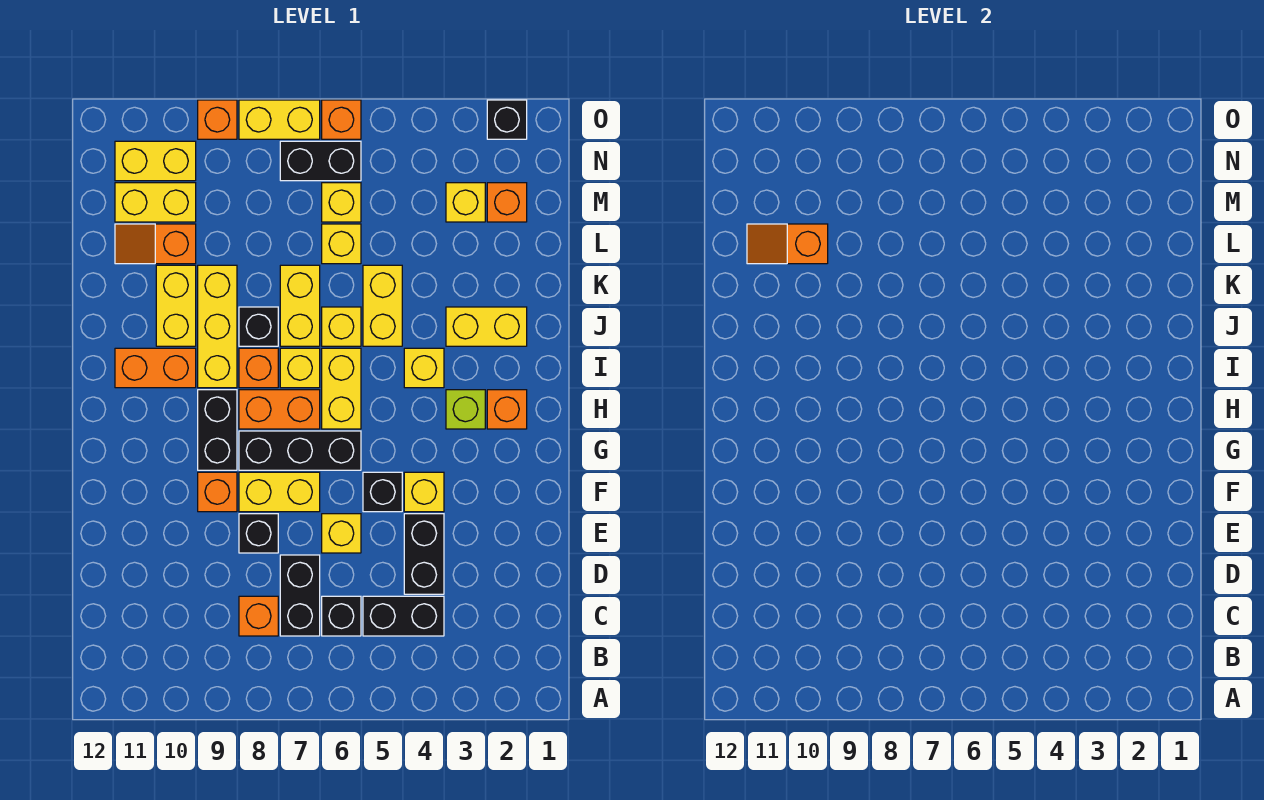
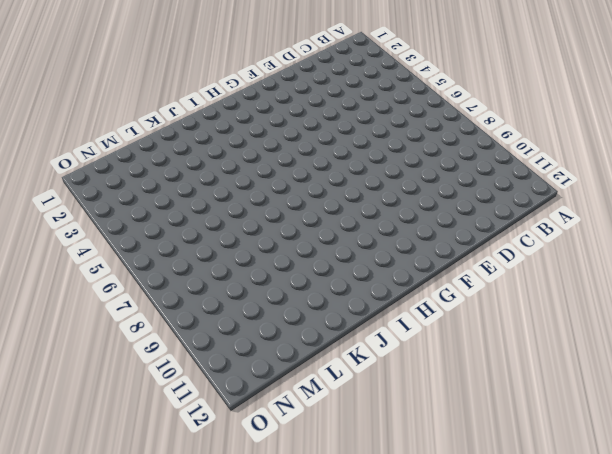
none -> black brick C4:C5 level 1
none -> black brick C6 level 1
none -> black brick C7:D7 level 1
none -> orange brick C8 level 1

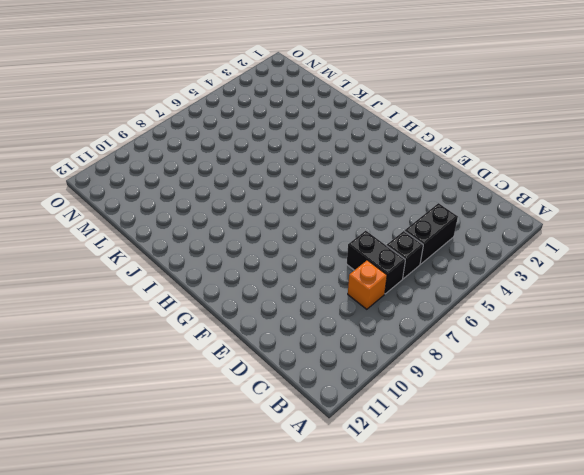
none -> black brick D4:E4 level 1
none -> yellow brick E6 level 1
none -> black brick E8 level 1
none -> yellow brick F4 level 1

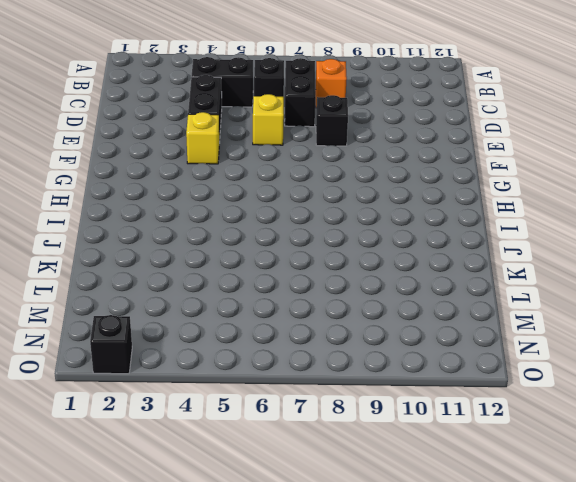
none -> black brick F5 level 1
none -> yellow brick F7:F8 level 1
none -> orange brick F9 level 1
none -> black brick G6:G8 level 1

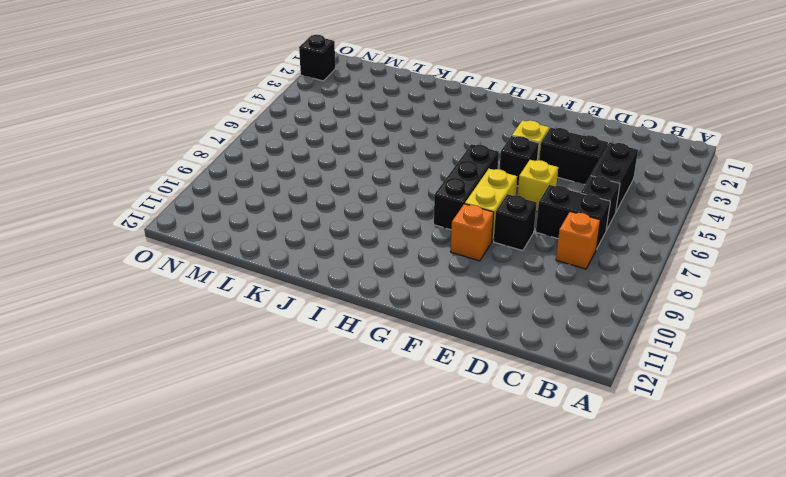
none -> black brick G9:H9 level 1
none -> orange brick H2 level 1
none -> lime brick H3 level 1
none -> yellow brick H6:I6 level 1

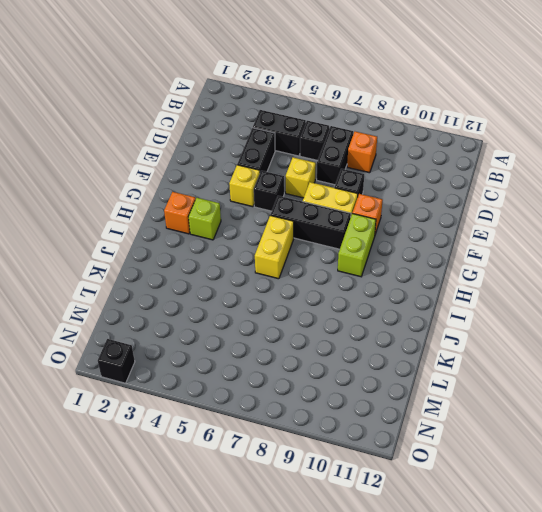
lime brick G9:H9 level 1 -> black brick G9:H9 level 1
none -> orange brick H7:H8 level 1
none -> yellow brick I4 level 1
none -> yellow brick I7 level 1
none -> orange brick I8 level 1

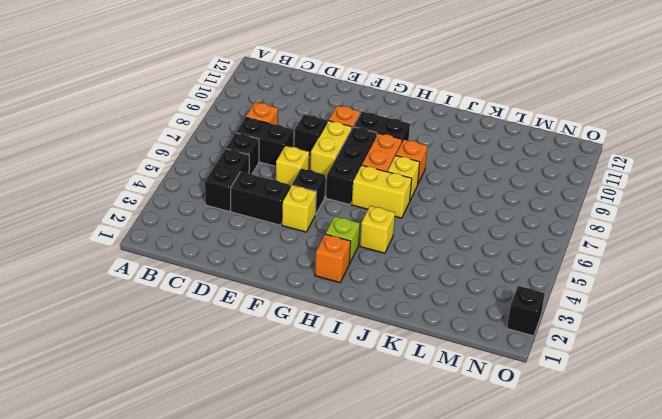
none -> yellow brick I9:K9 level 1
none -> orange brick I10:I11 level 1
none -> yellow brick J2:J3 level 1
none -> yellow brick J5:K5 level 1

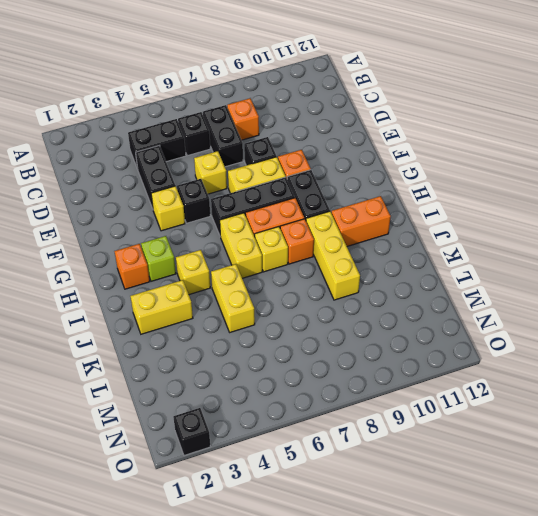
none -> yellow brick J6 level 1
none -> yellow brick J7:K7 level 1
none -> black brick J8 level 1
none -> yellow brick J10:K10 level 1

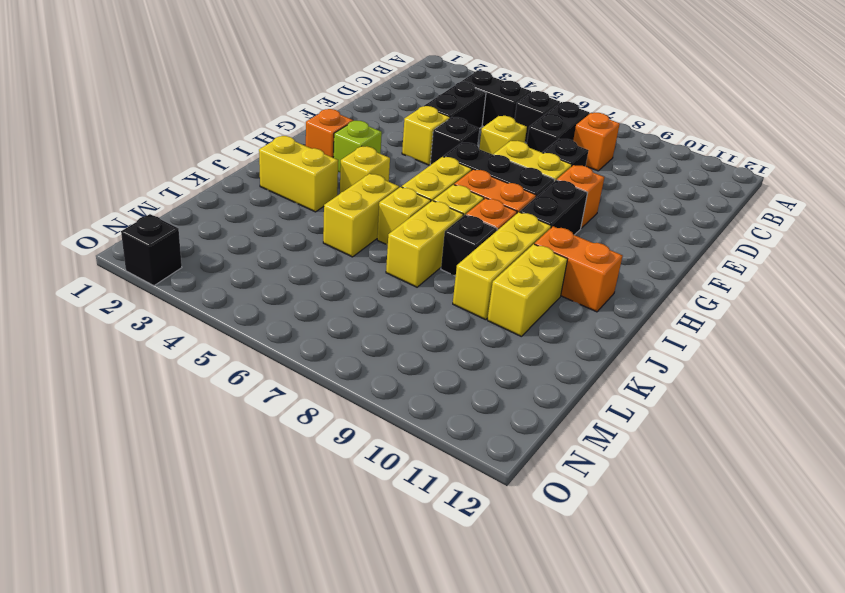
none -> yellow brick L6 level 1
none -> orange slope L10:L11 level 1 top 10
none -> orange brick M2 level 1
none -> yellow brick M3 level 1

